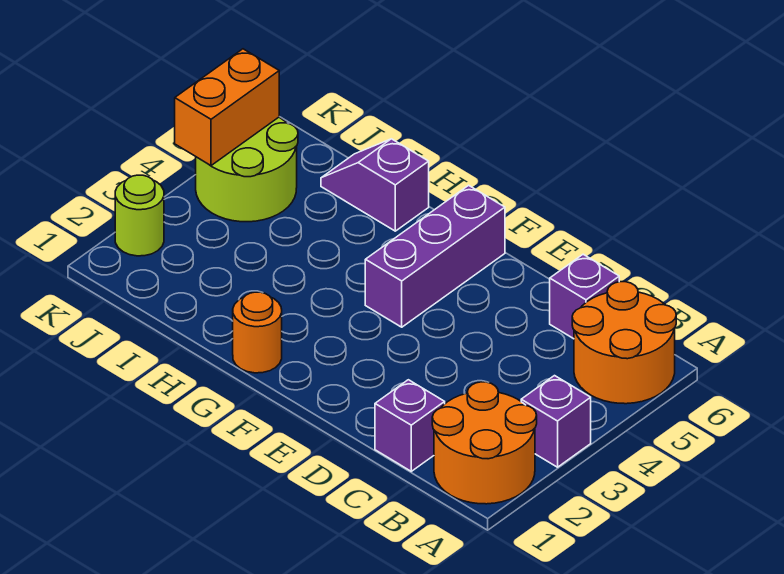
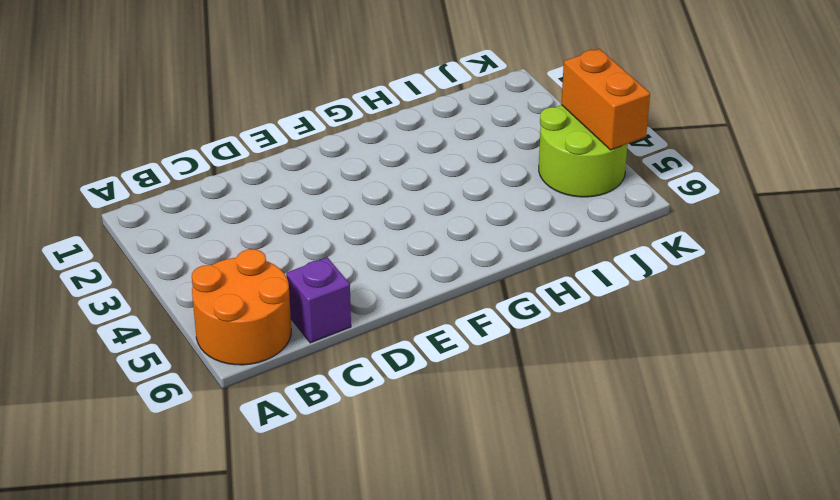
none -> orange round brick A1:B2 level 1
none -> purple brick A3 level 1

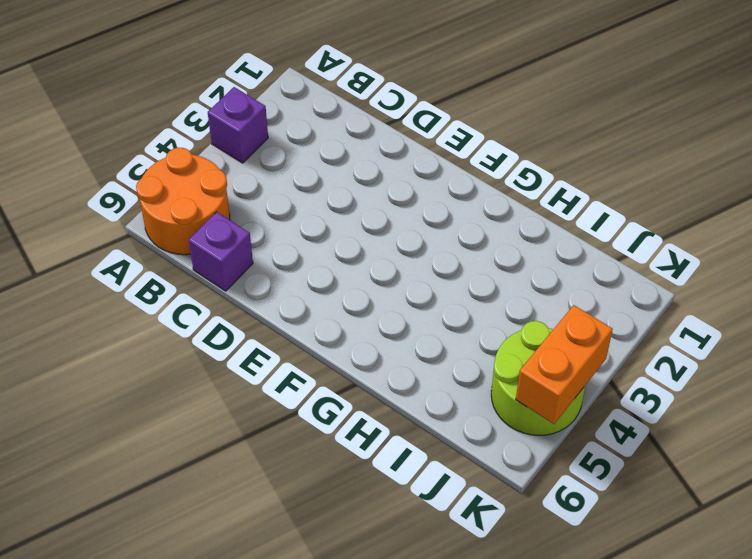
none -> orange round brick A1:B2 level 1
none -> purple brick C1 level 1

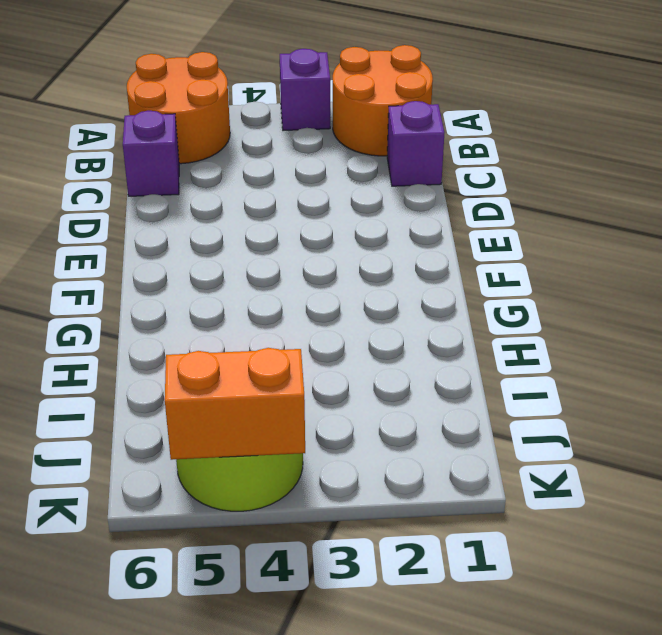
none -> purple brick F4:F6 level 1
none -> orange round brick G1 level 1

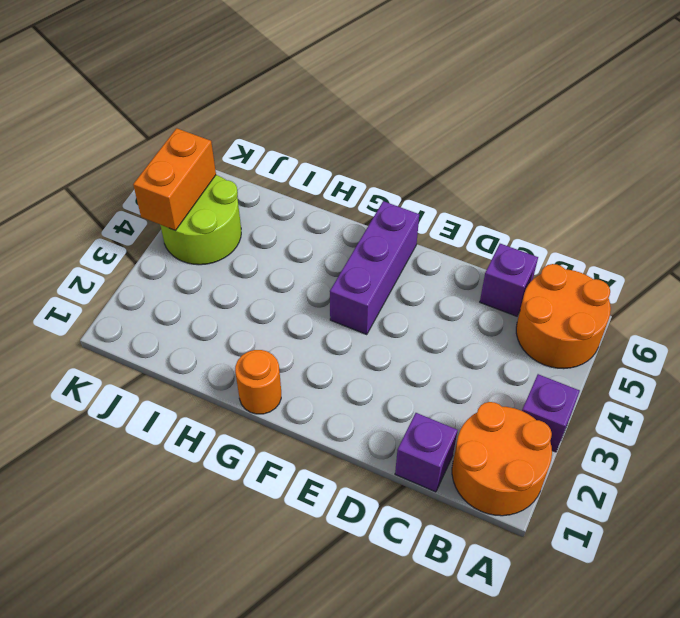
none -> purple slope H6:I6 level 1 top H
none -> lime round brick K2 level 1

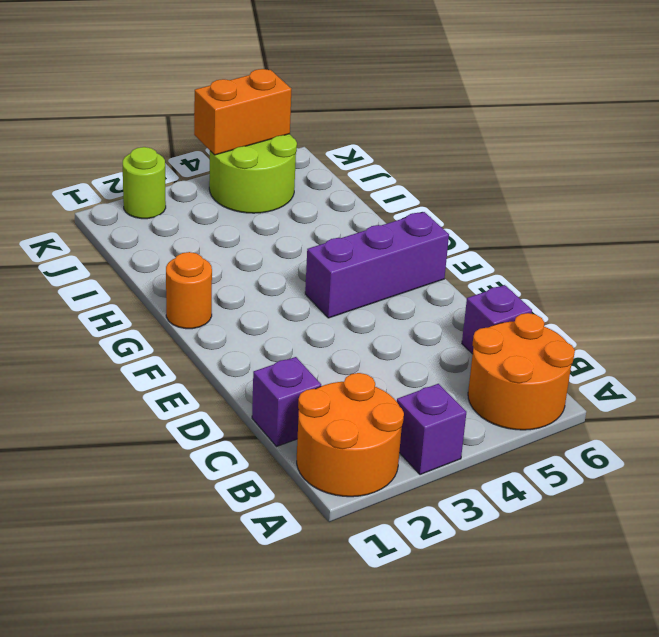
none -> purple slope H6:I6 level 1 top H

